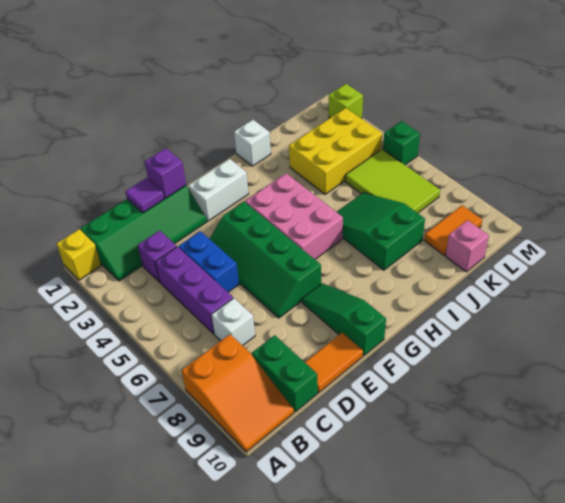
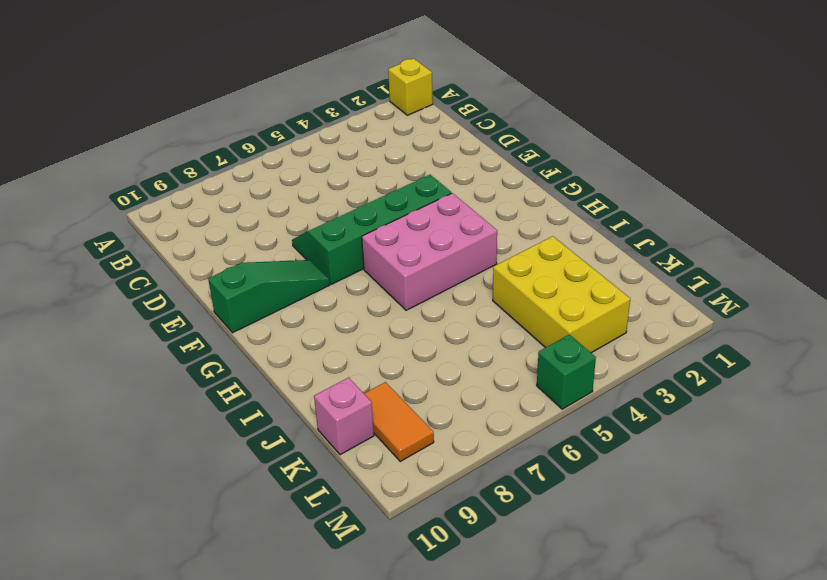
none -> orange slope A8:B10 level 1 top 8
none -> green slope B1:E2 level 1 top 1
none -> purple brick C3 level 1

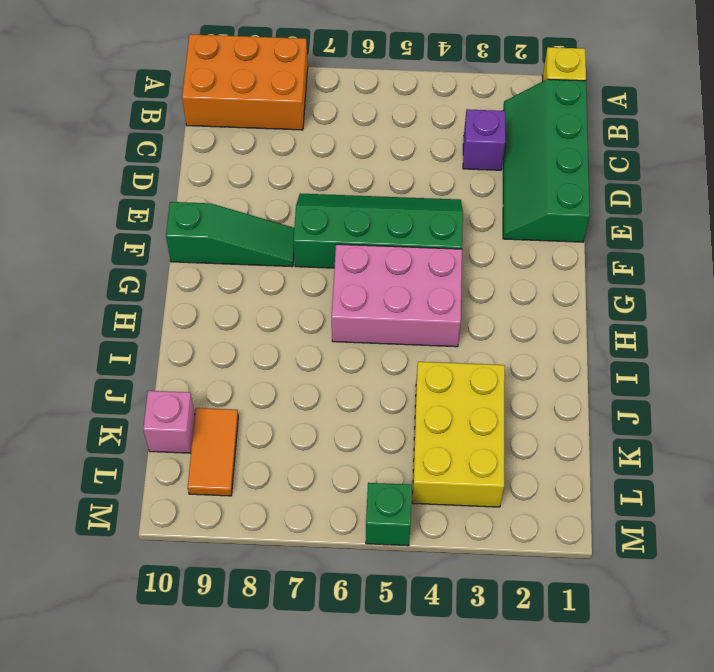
orange brick A8:B10 level 1 -> orange slope A8:B10 level 1 top 8
none -> purple brick C4:C6 level 1
none -> white brick C7 level 1
none -> green brick C9:C10 level 1

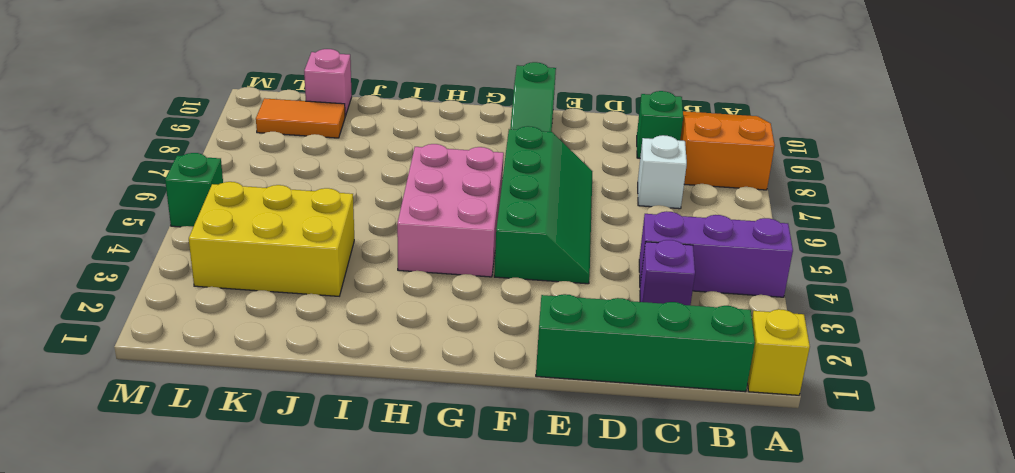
purple brick A4:C4 level 1 -> purple brick C4:C6 level 1
green brick C9 level 1 -> green brick C9:C10 level 1
none -> blue brick D4:D5 level 1
none -> orange tile D10:E10 level 1
none -> white brick F2:G2 level 1

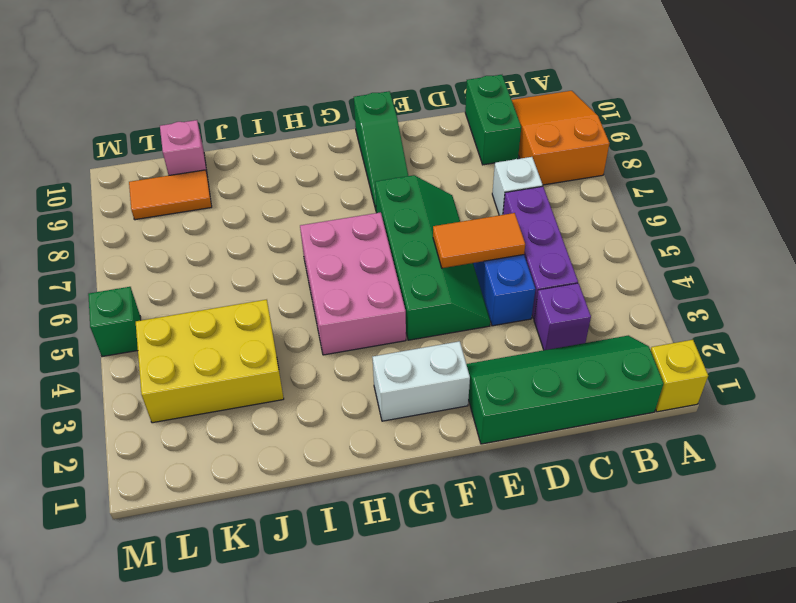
orange tile D5:E5 level 2 -> orange tile D10:E10 level 1
none -> white brick I1 level 1
none -> green slope I6:J8 level 1 top 8
none -> lime tile K5:L7 level 1

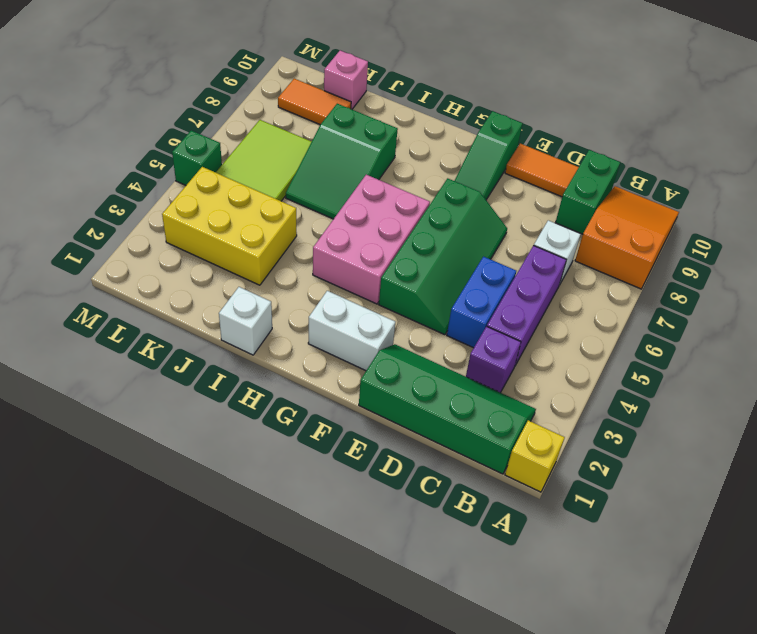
none -> lime brick M2 level 1
none -> purple tile D1 level 2
none -> purple brick E1 level 2

